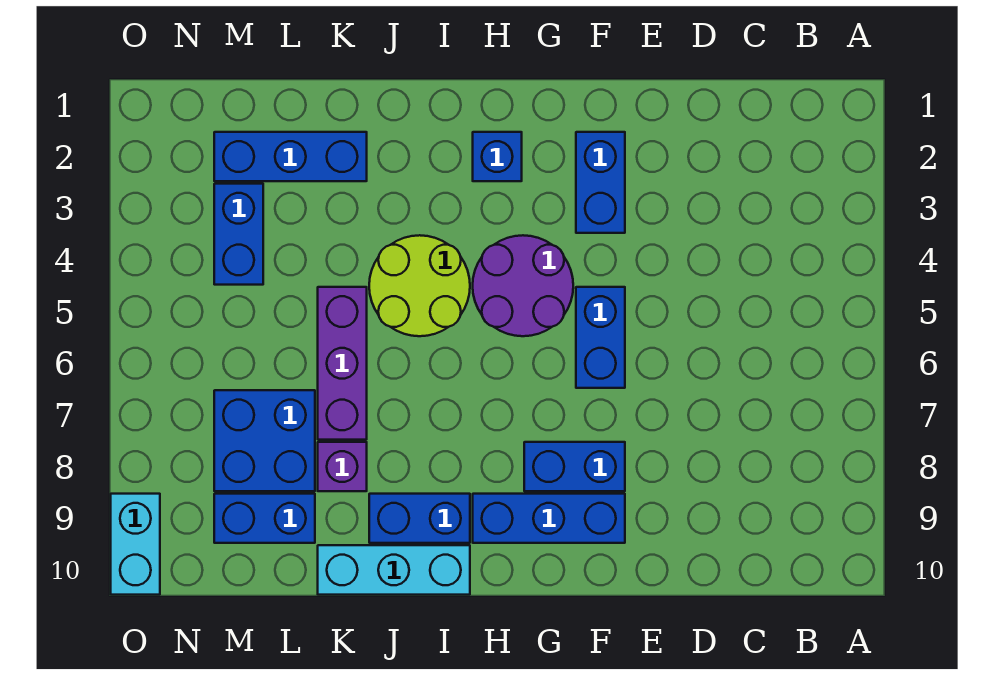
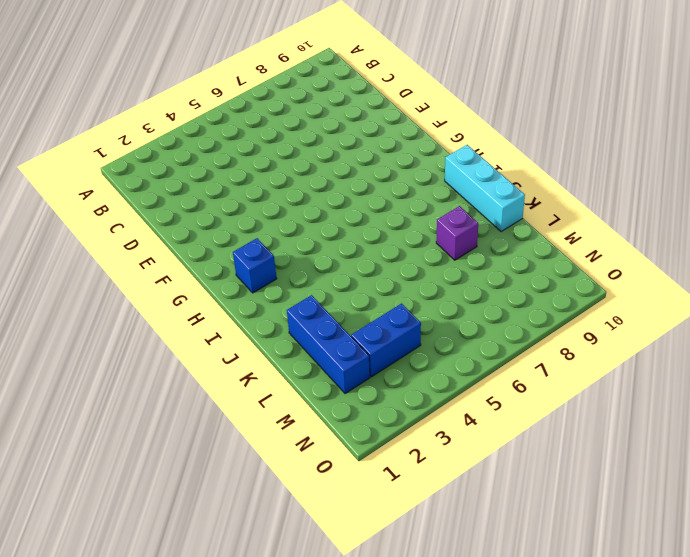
none -> blue brick F2:F3 level 1
none -> blue brick F5:F6 level 1
none -> blue brick F8:G8 level 1

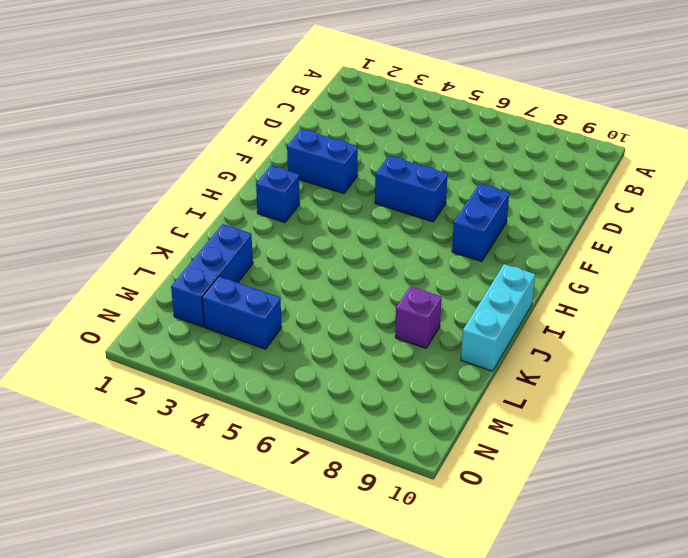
none -> blue brick F9:H9 level 1
none -> purple round brick G4:H5 level 1
none -> lime round brick I4:J5 level 1

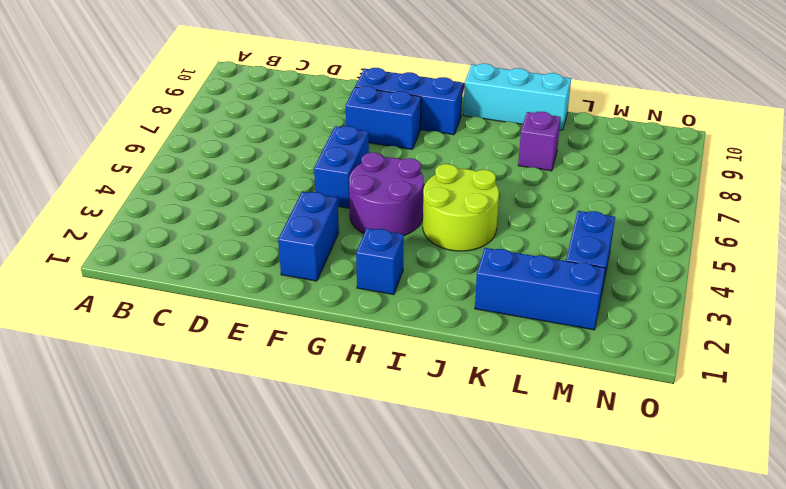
none -> blue brick I9:J9 level 1
none -> purple brick K5:K7 level 1
none -> blue brick L7:M8 level 1

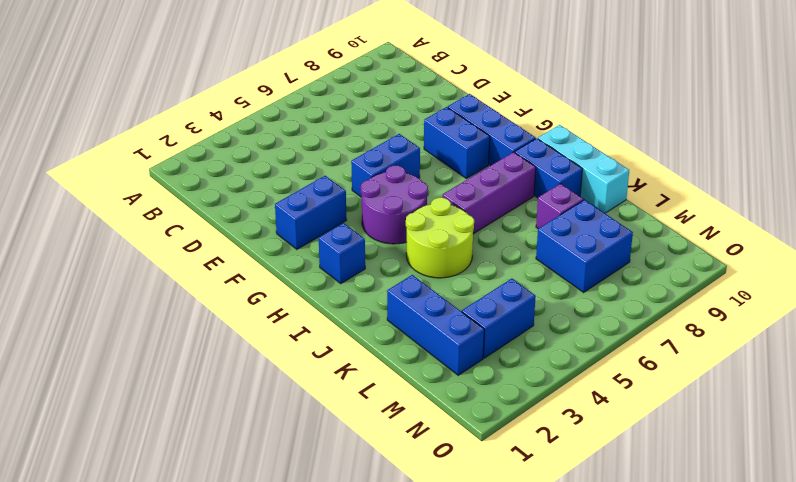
purple brick I6:I8 level 1 -> purple brick K5:K7 level 1
none -> blue brick L9:M9 level 1
none -> cyan brick O9:O10 level 1

